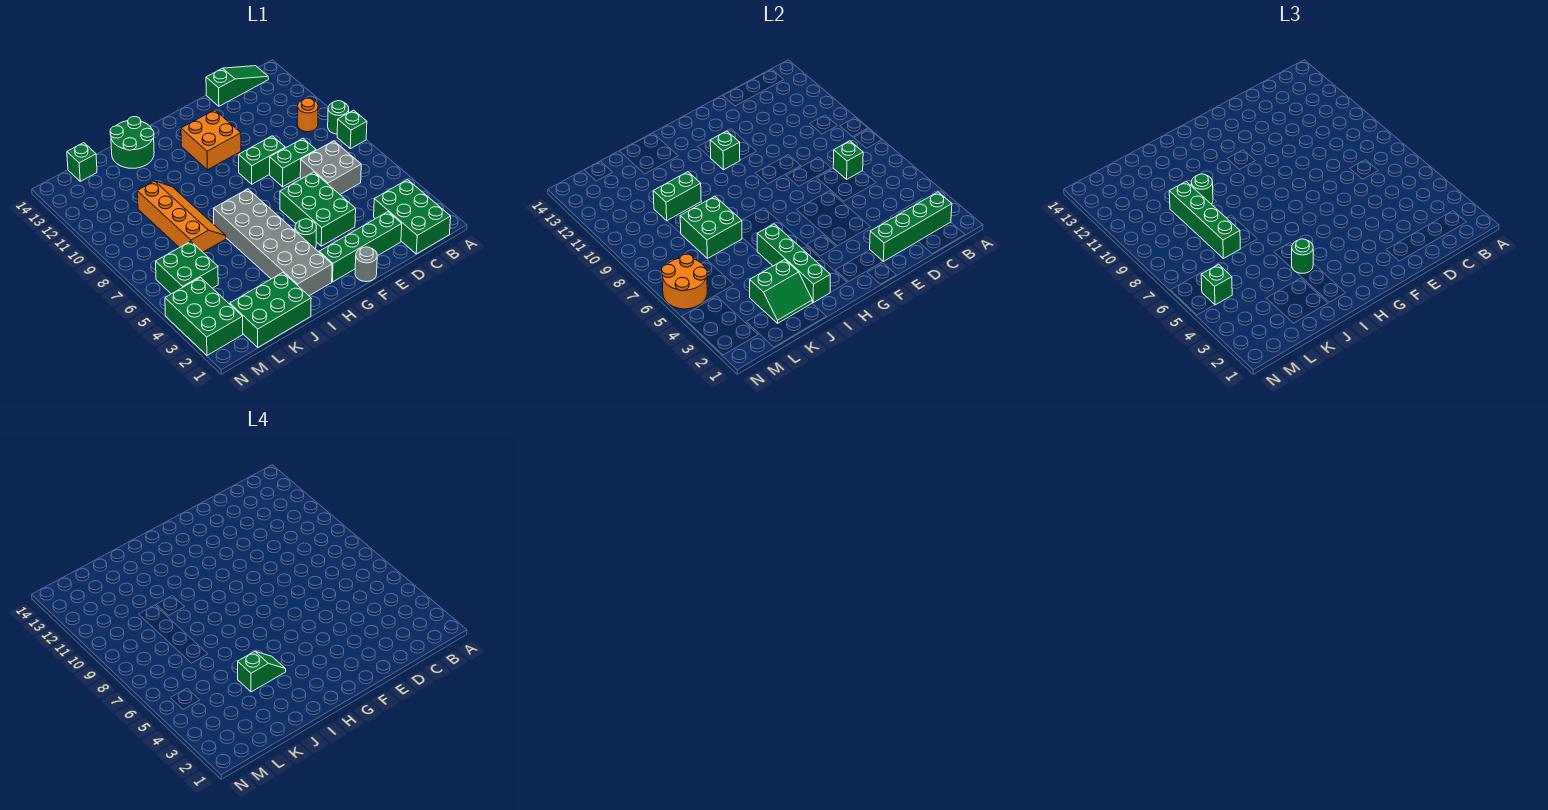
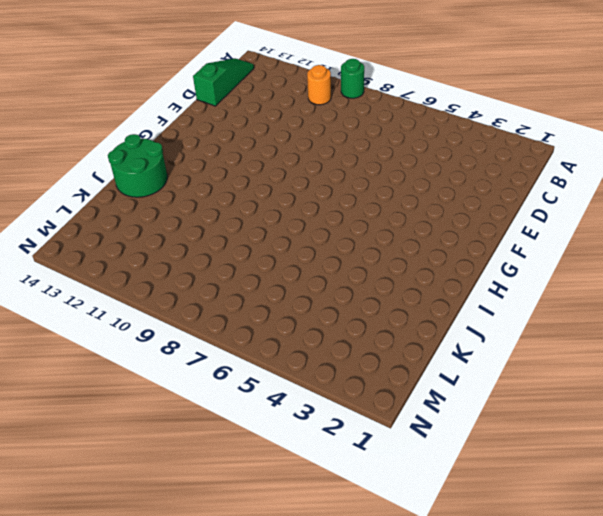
none -> green brick A8 level 1
none -> green brick B1:C3 level 1
none -> grey brick C6:D7 level 1
none -> green brick D2:G2 level 1

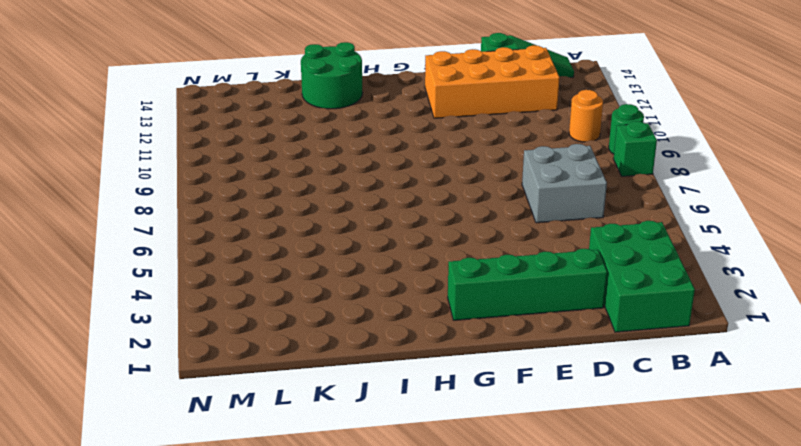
orange brick C12:F13 level 1 -> orange brick F11:G12 level 1
none -> green brick D8:E8 level 1
none -> green brick E4:F6 level 1
none -> green brick E9:F9 level 1
none -> grey round brick F1 level 1

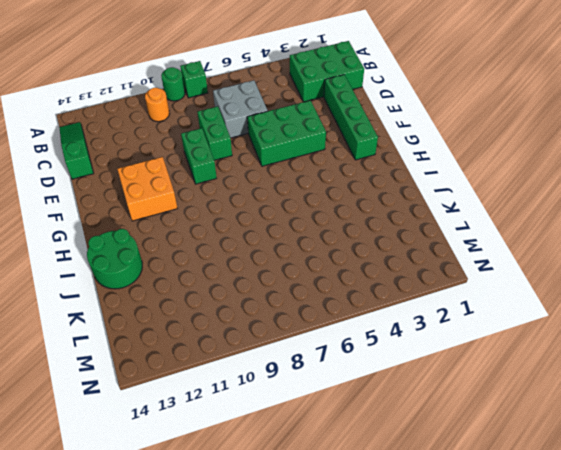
none -> grey round brick F1 level 1
none -> green round brick G4 level 1
none -> grey brick H2:I7 level 1
none -> green brick J1:L2 level 1

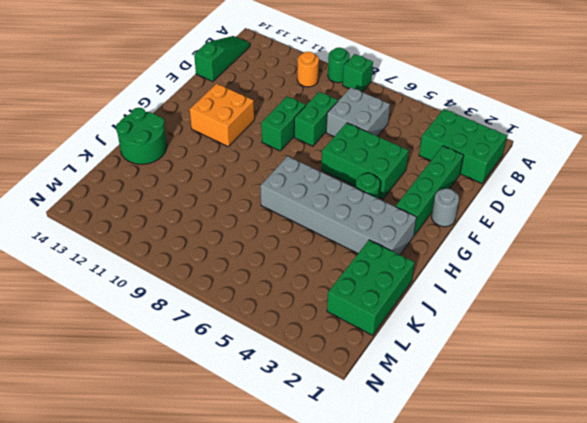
none -> orange slope J7:K10 level 1 top K
none -> green brick L5:M6 level 1
none -> green brick L14 level 1
none -> green brick M2:N4 level 1

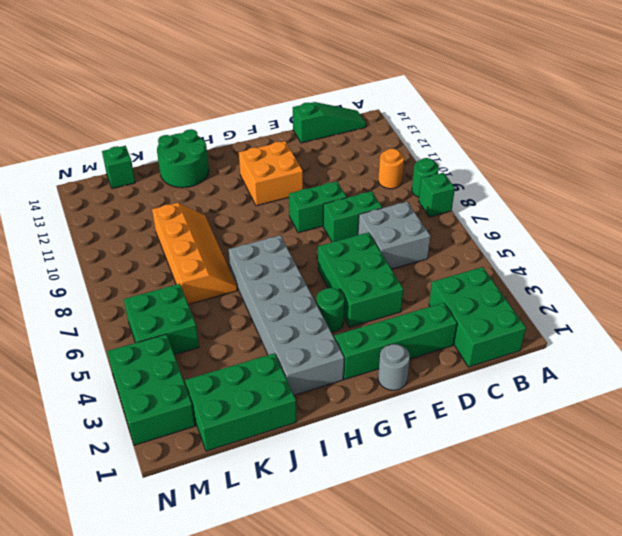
none -> green brick B2:E2 level 2
none -> green brick C7 level 2
none -> green brick G11 level 2
none -> green brick I2:I5 level 2

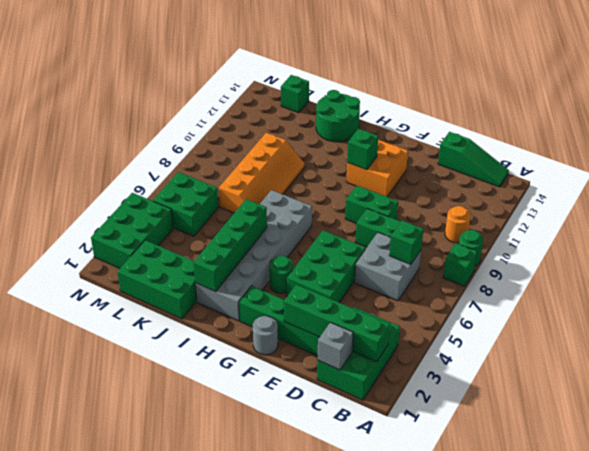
grey brick C1 level 2 -> none
none -> green slope J2:K3 level 2 top 3
none -> green brick J7:K8 level 2
none -> green brick J10:K10 level 2
none -> orange round brick M5:N6 level 2

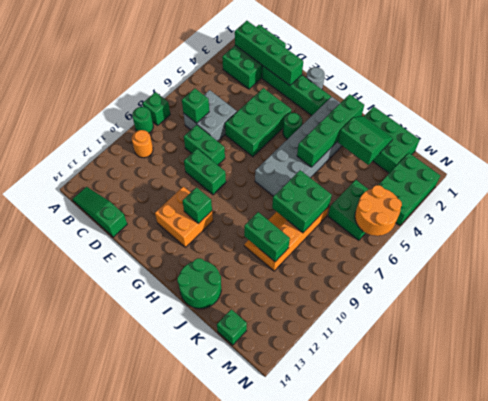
none -> green round brick I4 level 3
none -> green round brick J10 level 3
none -> green brick K7:K10 level 3
none -> green brick M5 level 3

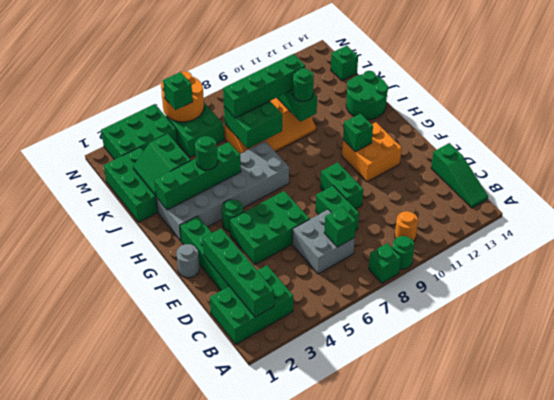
none -> green slope I4:J4 level 4 top J

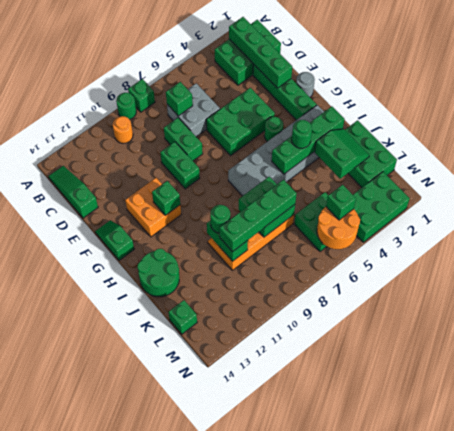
green slope F14:G14 level 1 top G -> green slope I4:J4 level 4 top J

